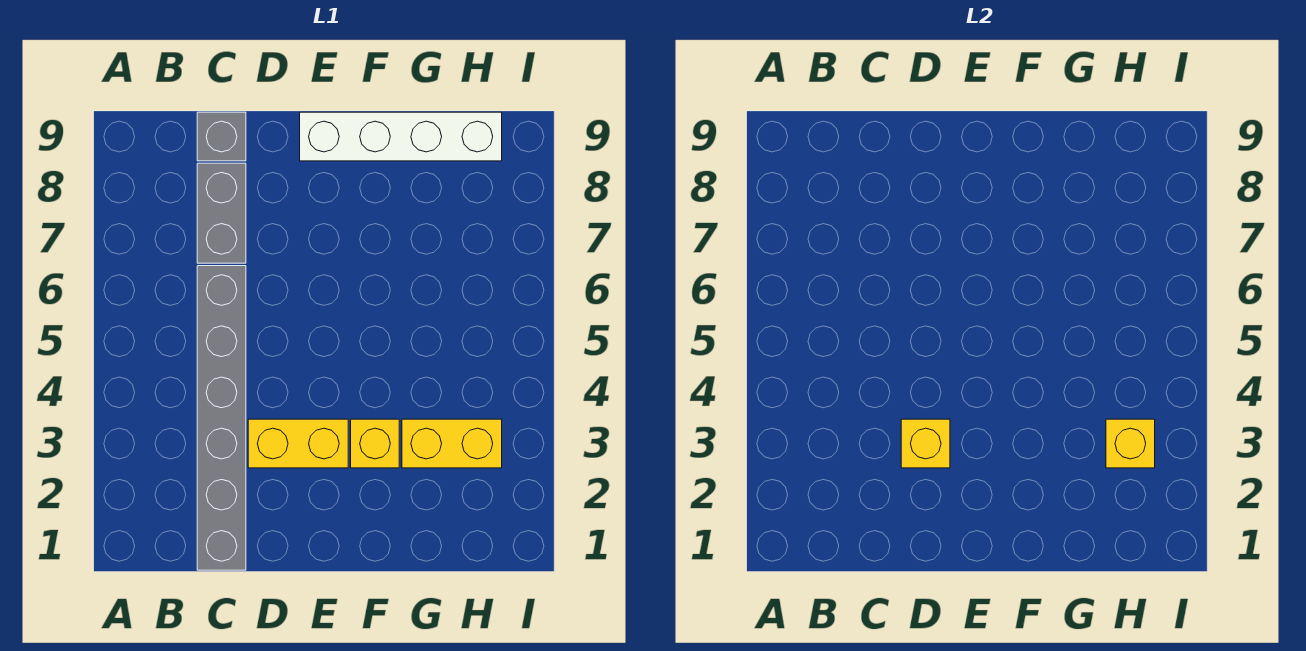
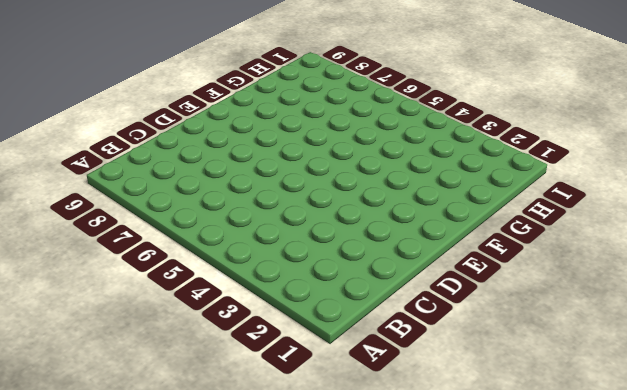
none -> grey brick C1:C6 level 1
none -> grey brick C7:C8 level 1

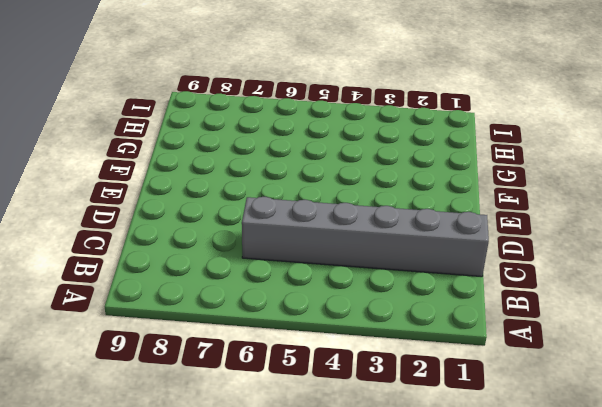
none -> grey brick C7:C8 level 1
none -> grey brick C9 level 1

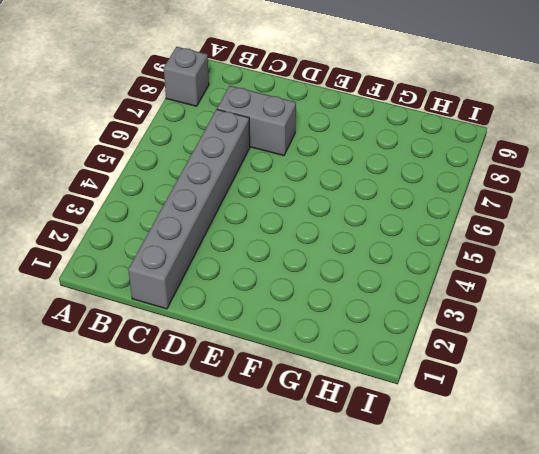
grey brick A8 level 1 -> grey brick C9 level 1
grey brick C7:D7 level 1 -> grey brick C7:C8 level 1
none -> yellow brick D3:E3 level 1
none -> white brick E9:H9 level 1

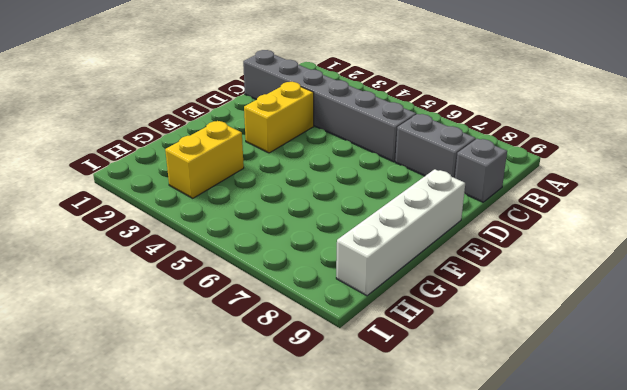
none -> yellow brick F3 level 1
none -> yellow brick D3 level 2

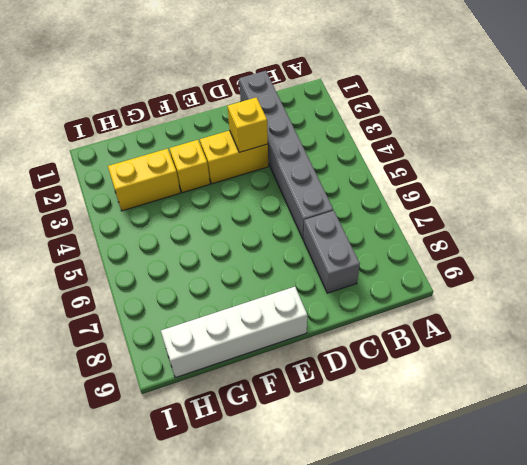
none -> grey brick C9 level 1
none -> yellow brick H3 level 2

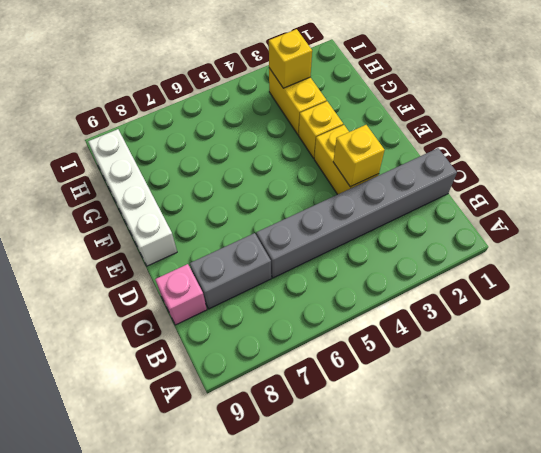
pink brick C9 level 1 -> grey brick C9 level 1

